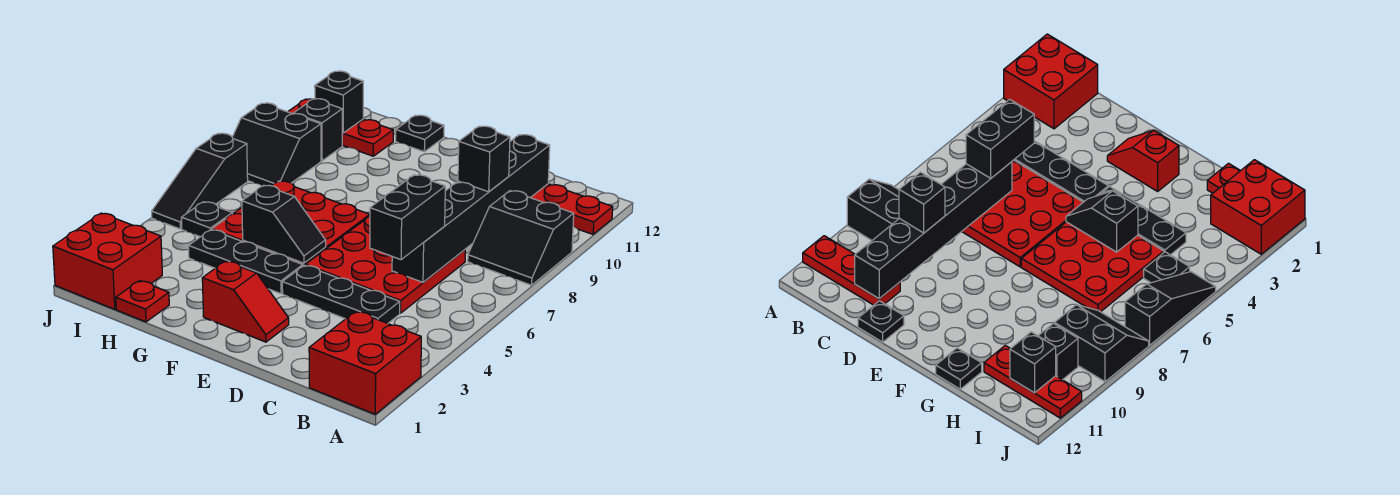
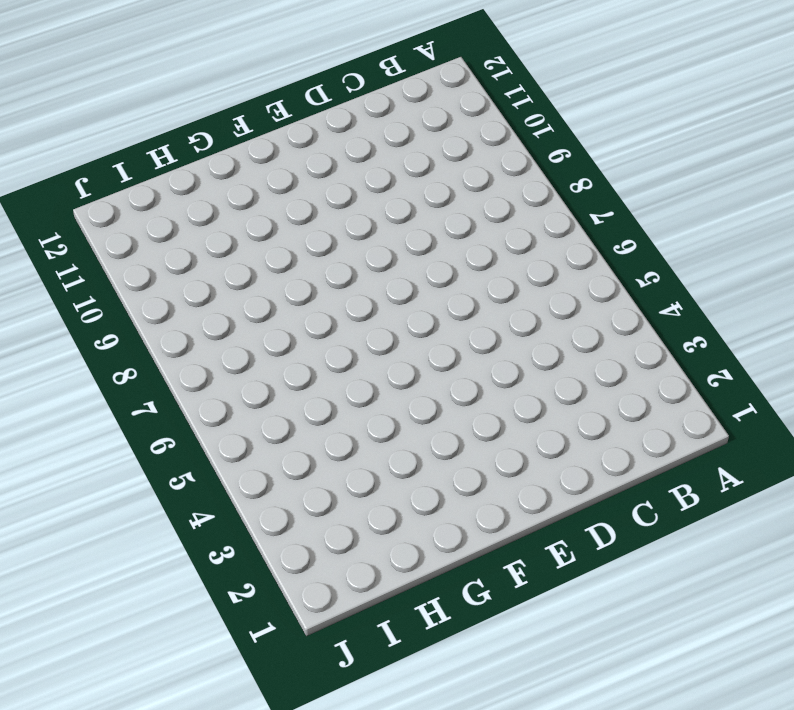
none -> red brick A1:B2 level 1
none -> black slope A8:B9 level 1 top 9
none -> red plate A11:C11 level 1

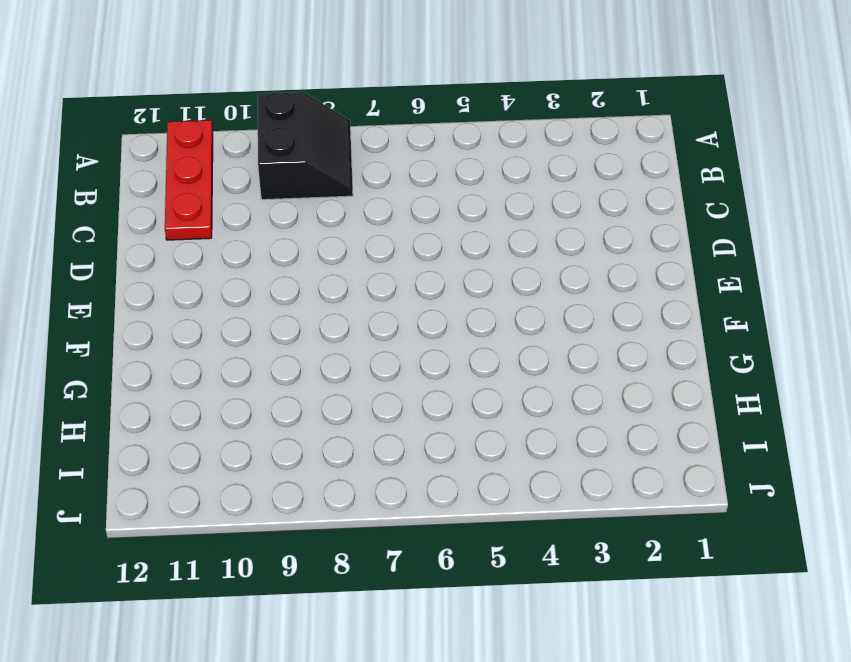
none -> red brick A1:B2 level 1
none -> black plate C4:E4 level 1
none -> red plate C5:E7 level 1

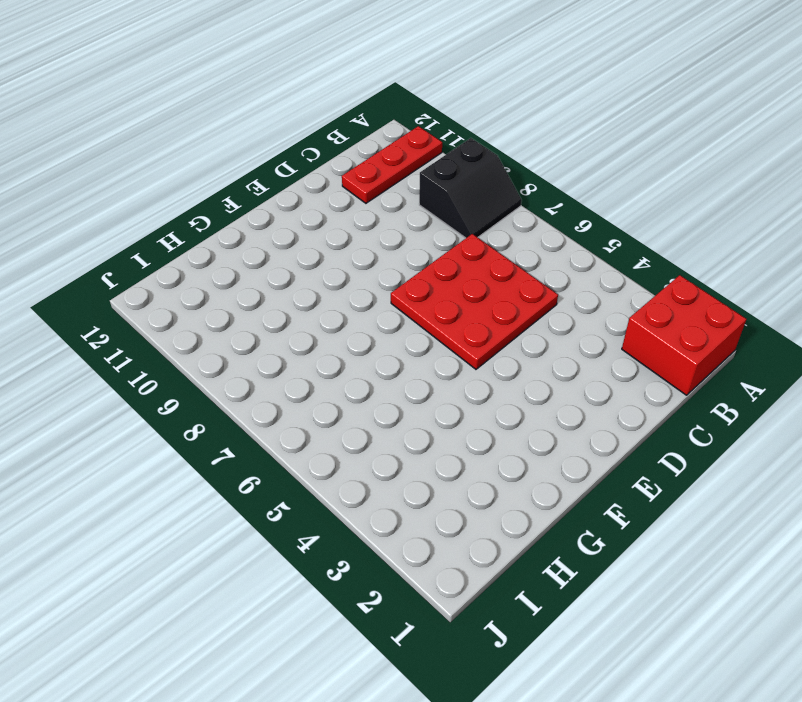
none -> black plate C4:E4 level 1
none -> black plate D12 level 1
none -> red slope E2:F2 level 1 top F

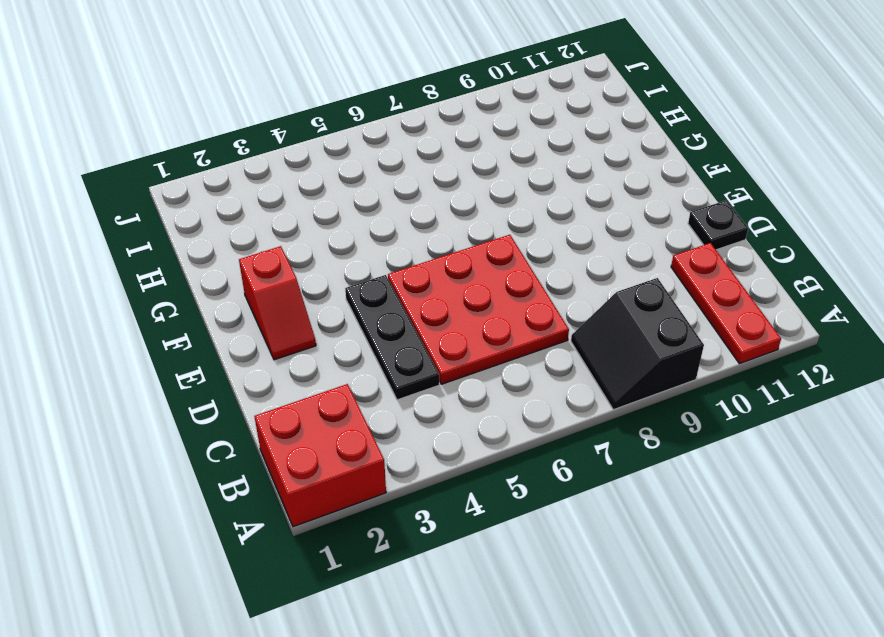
none -> black plate F4:H4 level 1
none -> red plate F5:H7 level 1
none -> black plate G12 level 1

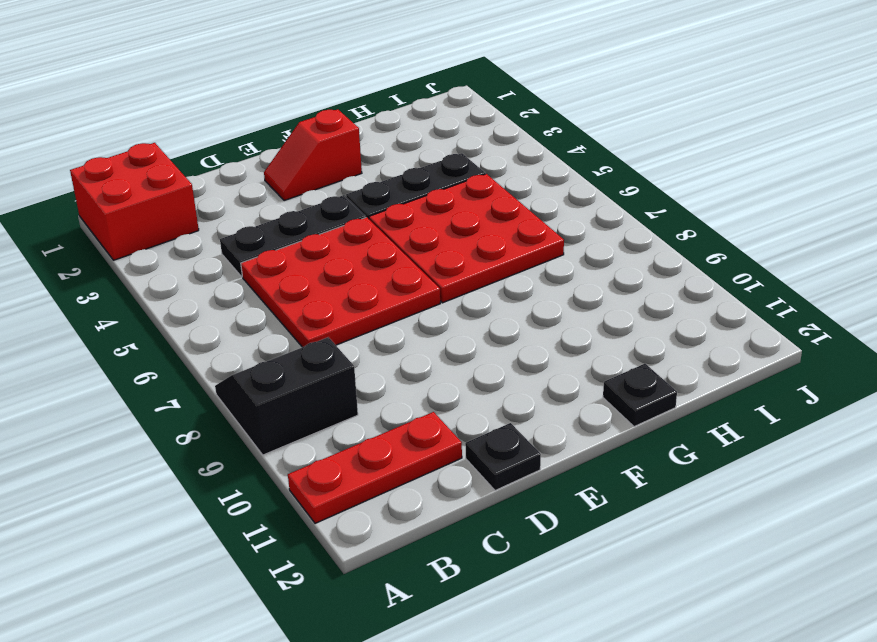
none -> red plate H1 level 1
none -> red plate H11:J11 level 1
none -> red brick I1:J2 level 1

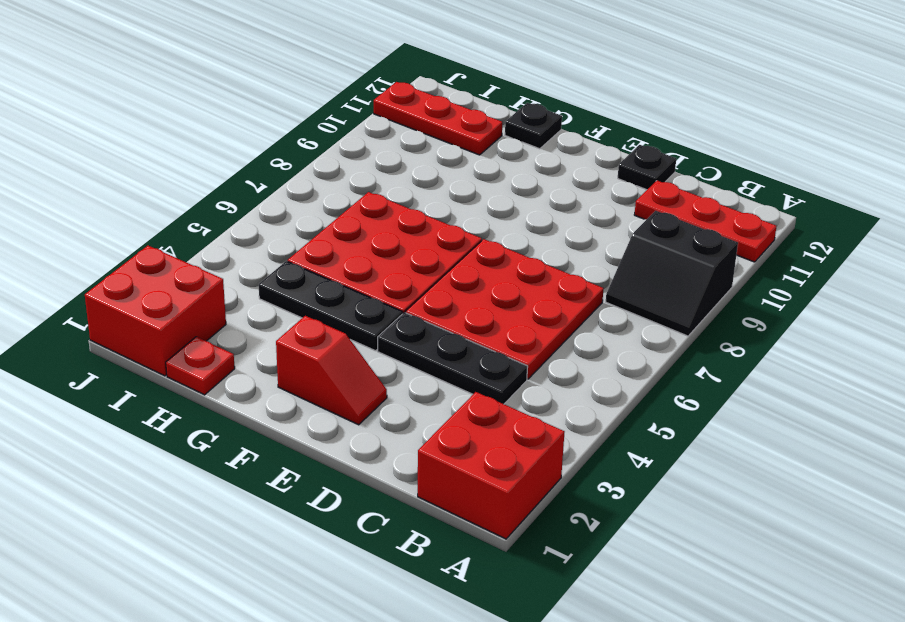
none -> black plate I5 level 1
none -> black slope I8:J9 level 1 top 9
none -> black brick I10 level 1

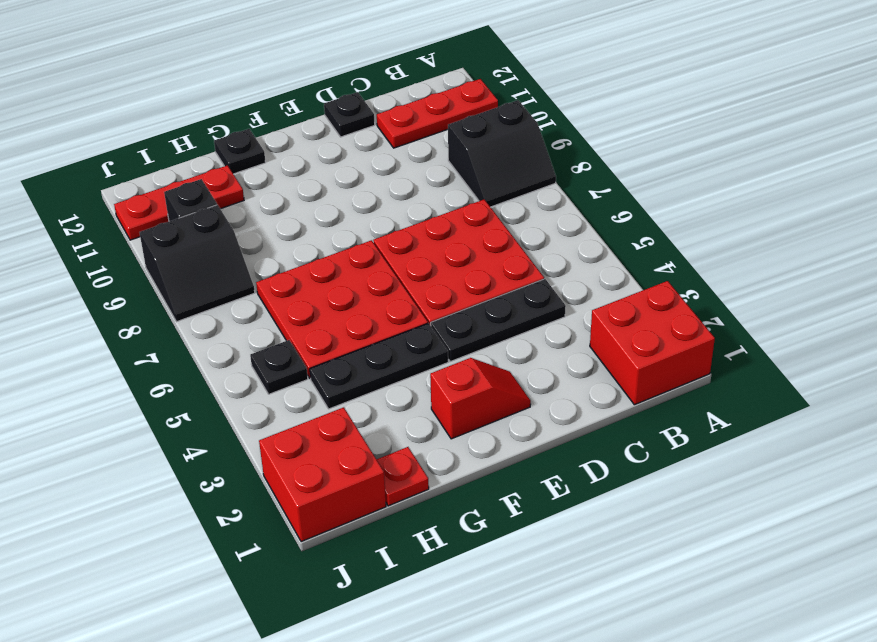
none -> black slope J5:J7 level 1 top 7
none -> black brick C6:C11 level 2
none -> black slope F5:G5 level 2 top G

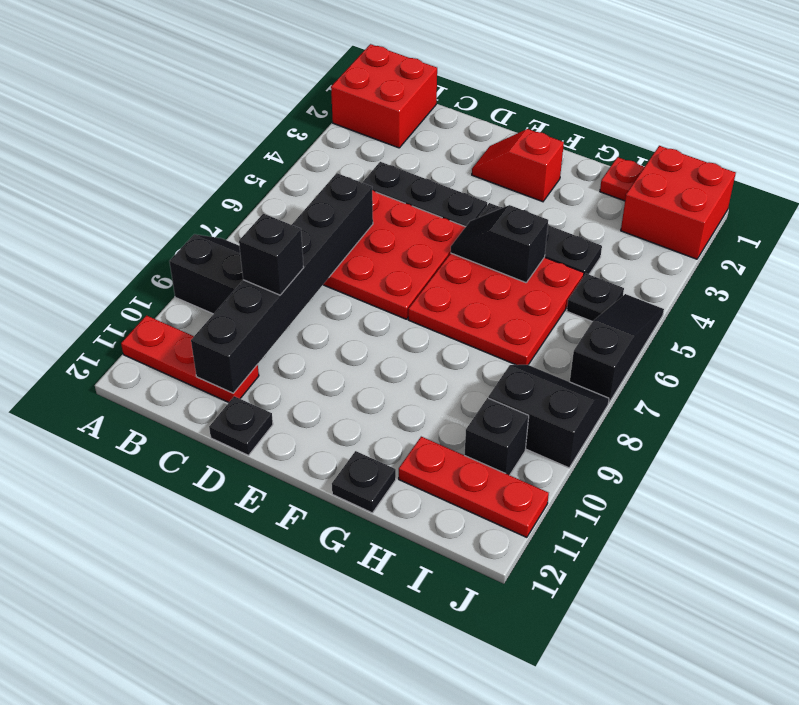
none -> black brick I11 level 2
none -> black brick C5:C6 level 3

